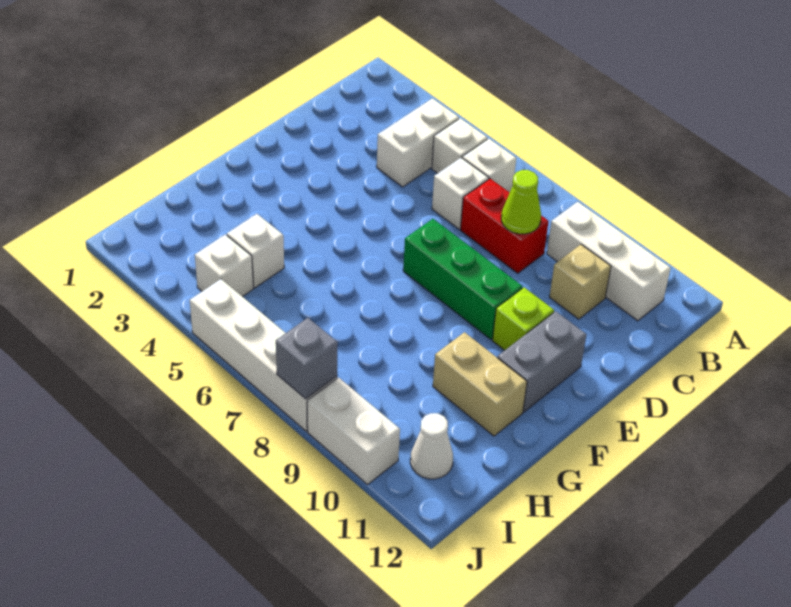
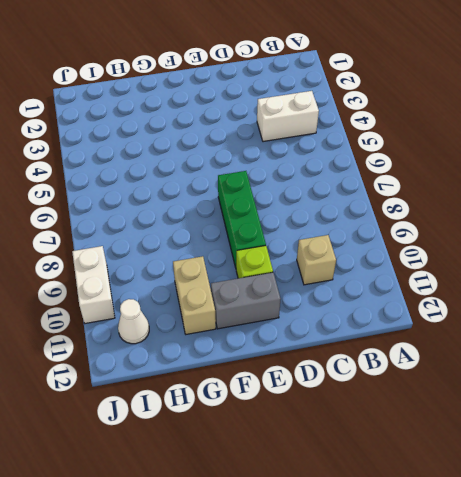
none -> white brick B5 level 1
none -> white brick B6 level 1
none -> white brick B9:B11 level 1

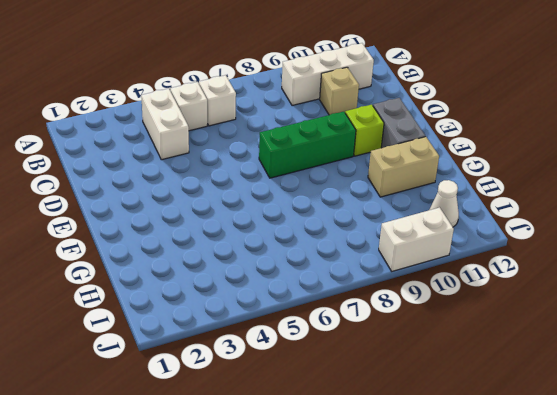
none -> white brick C6 level 1
none -> red brick C7:C8 level 1
none -> white brick H4 level 1

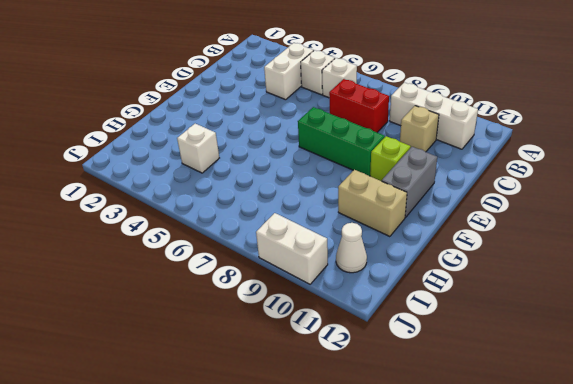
none -> white brick C6 level 1
none -> white brick I4 level 1
none -> white brick J5:J8 level 1

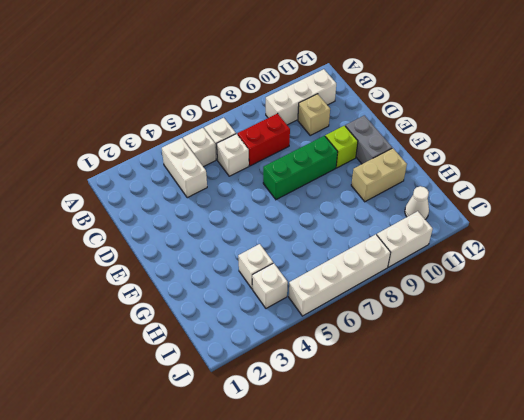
none -> lime cone C8 level 2
none -> grey brick J8 level 2

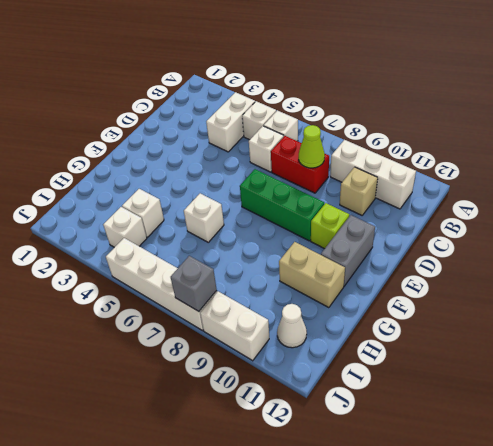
white brick G6 level 1 -> none

